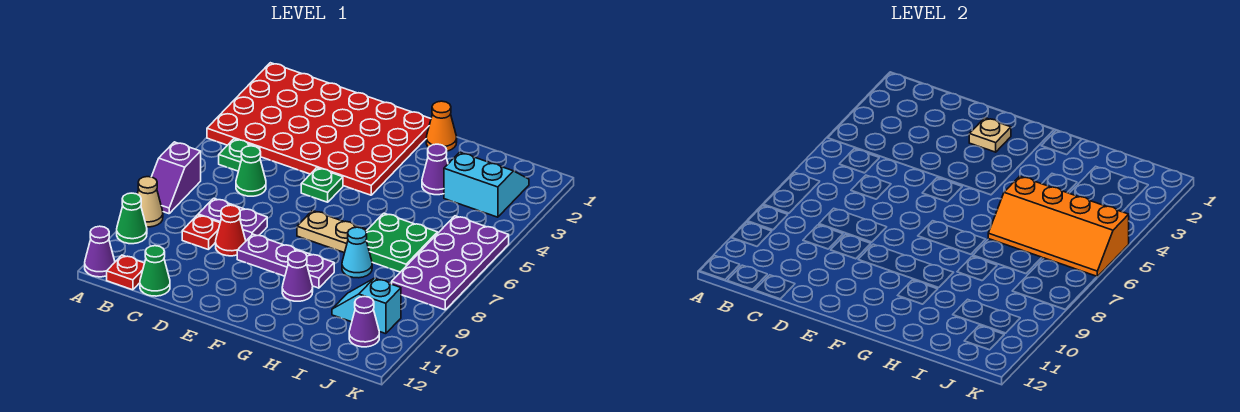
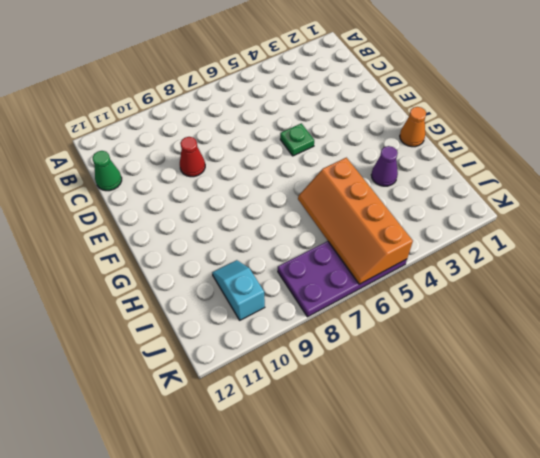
none -> red plate A1:F4 level 1
none -> purple slope A7:A8 level 1 top 7
none -> tan cone A9 level 1

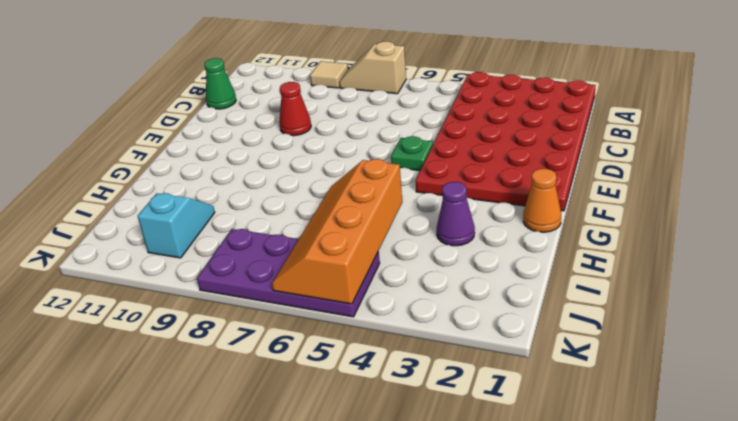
tan slope A7:A8 level 1 top 7 -> purple slope A7:A8 level 1 top 7
tan tile A9 level 1 -> tan cone A9 level 1
none -> green cone A10 level 1
none -> purple cone A12 level 1
none -> green plate B5 level 1

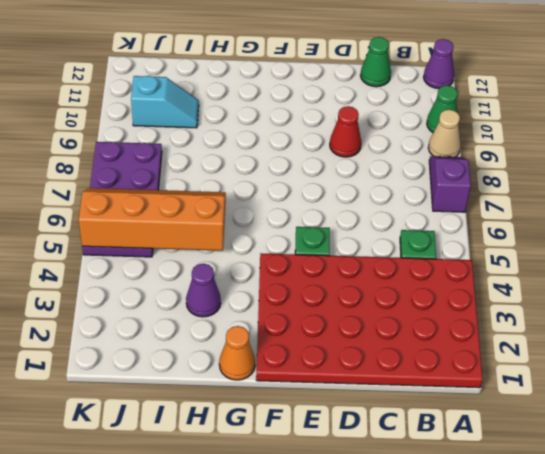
none -> red plate B12 level 1
none -> green cone C6 level 1
none -> purple plate C8:D8 level 1

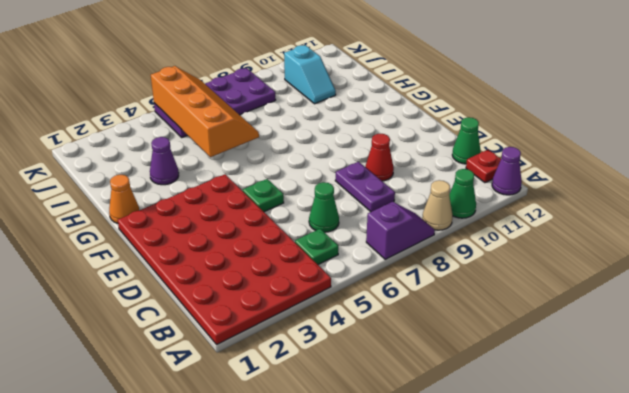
none -> red plate C9 level 1
none -> purple plate E9:G9 level 1
none -> tan plate F7:G7 level 1

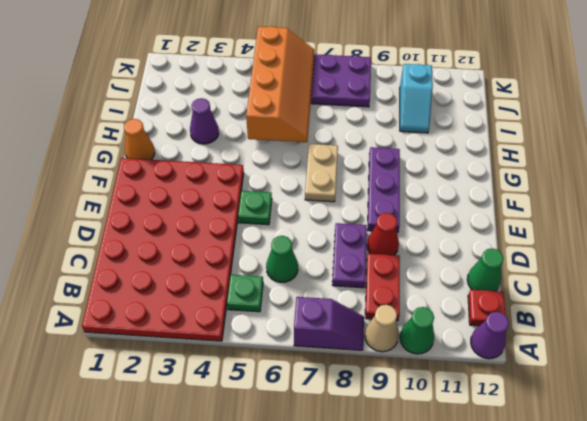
red plate B9:C9 level 1 -> red plate C9 level 1
none -> purple cone G10 level 1
none -> green plate H6:I7 level 1
none -> cyan cone H8 level 1

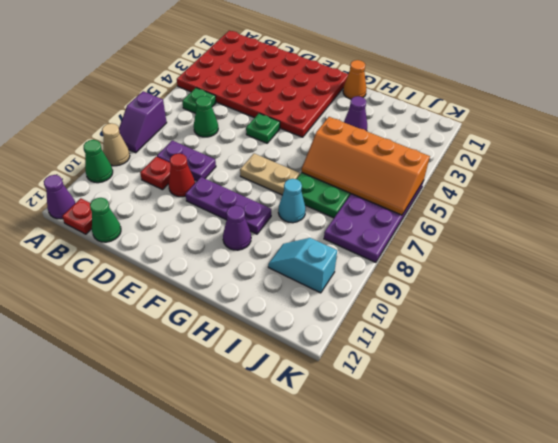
none -> cyan slope I2:J3 level 1 top 3
none -> purple cone J11 level 1
none -> tan plate E2 level 2

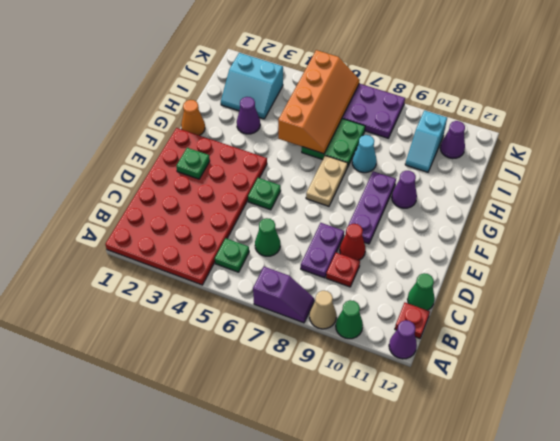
green plate E2 level 2 -> tan plate E2 level 2
cyan slope I2:J3 level 1 top J -> cyan slope I2:J3 level 1 top 3

